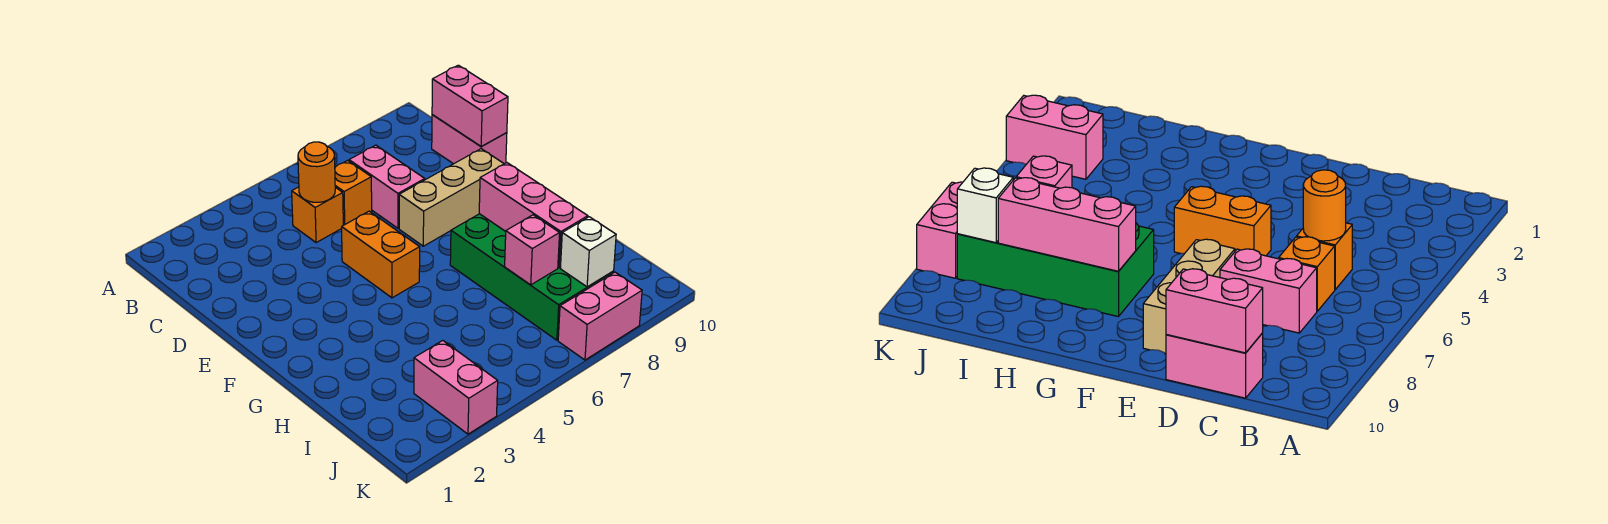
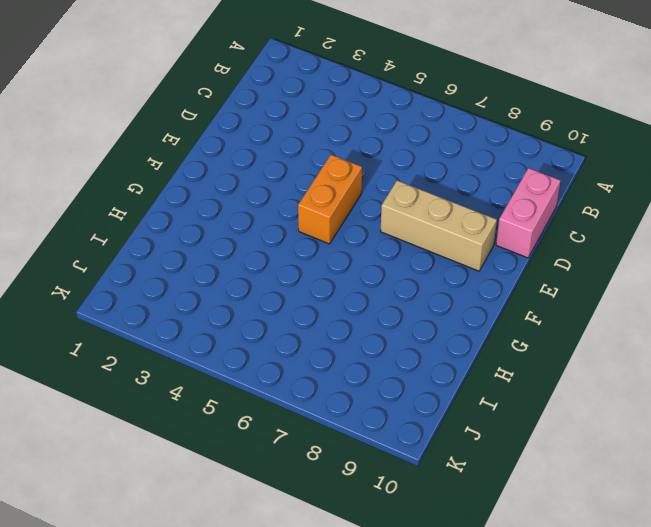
none -> orange brick C5 level 1
none -> orange brick C6 level 1
none -> pink brick C7:D7 level 1

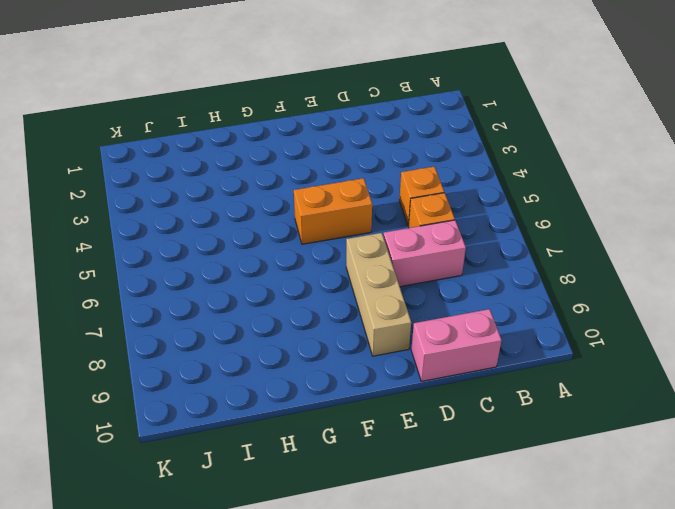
none -> green brick G7:J8 level 1
none -> pink brick J3:K3 level 1
none -> pink brick K7:K8 level 1

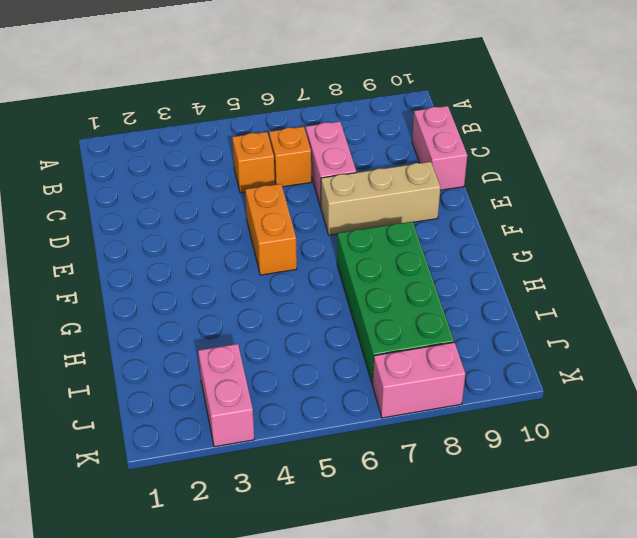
none -> orange round brick C5 level 2
none -> pink brick C10:D10 level 2
none -> pink brick G8:I8 level 2

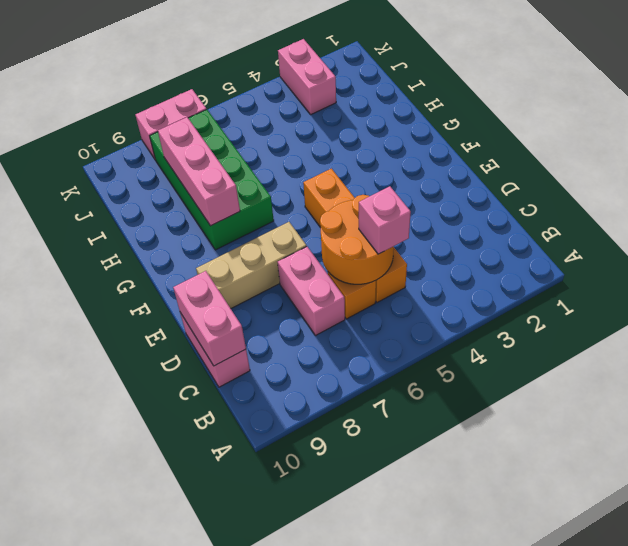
orange round brick C5:D6 level 2 -> orange round brick C5 level 2
pink brick C5 level 3 -> pink brick I7 level 2
none -> white brick J8 level 2

